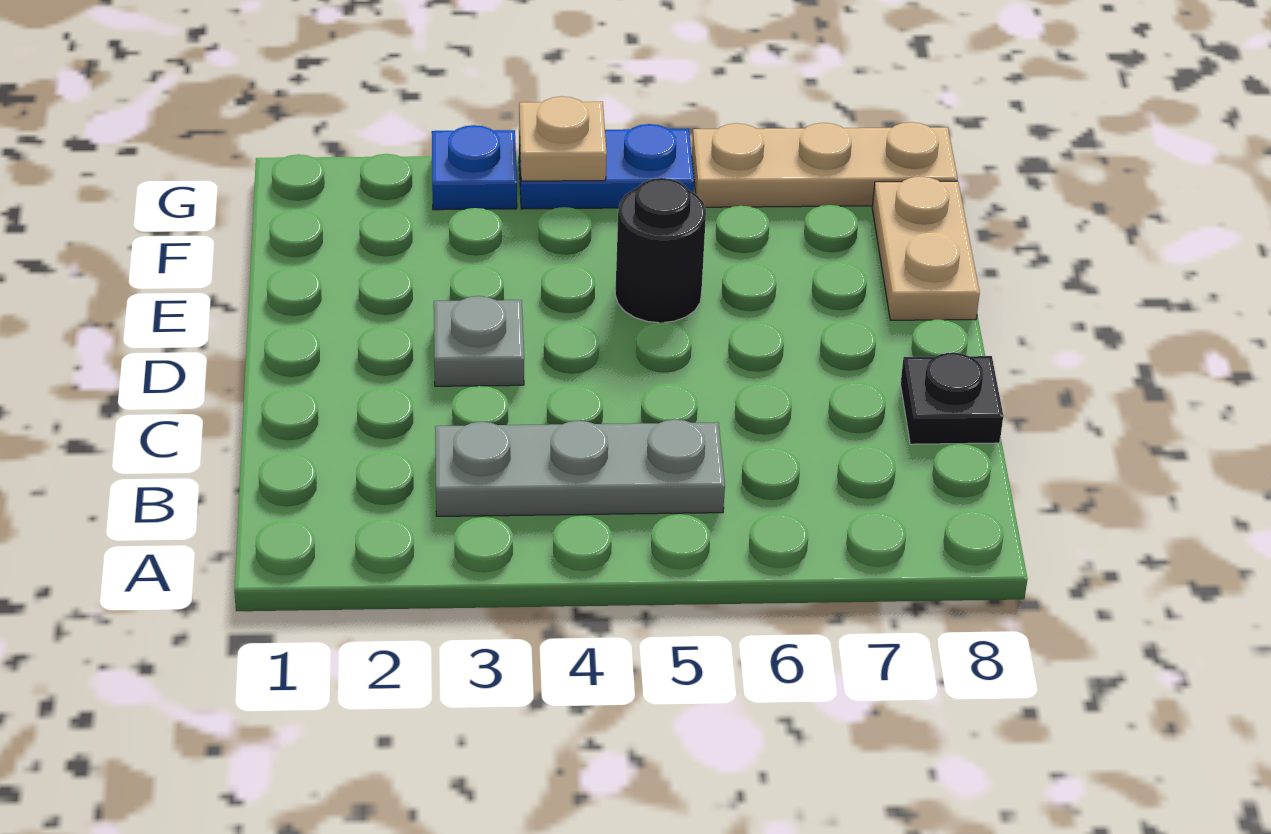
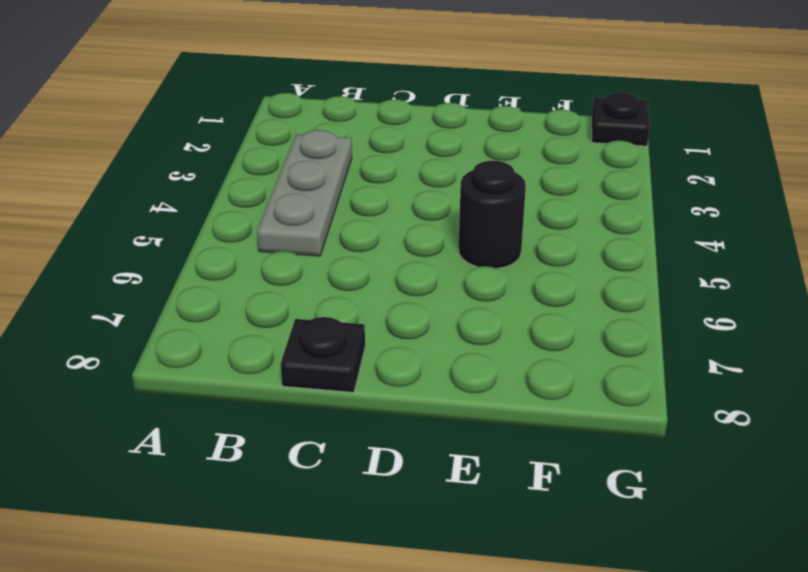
black plate G1 level 1 -> none
none -> grey plate D3 level 1
none -> tan plate E8:F8 level 1

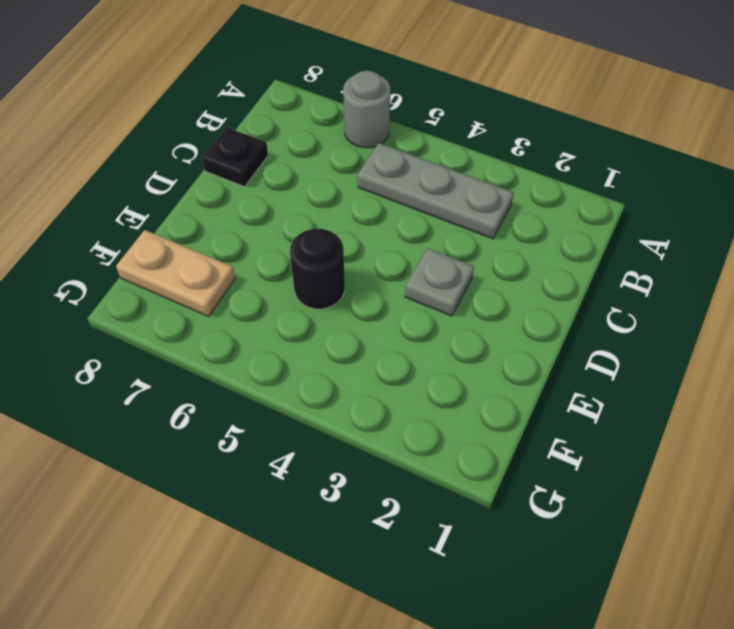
grey round brick A6 level 1 -> none
tan plate F7:F8 level 1 -> tan plate E8:F8 level 1
none -> blue plate G3 level 1
none -> blue plate G4:G5 level 1

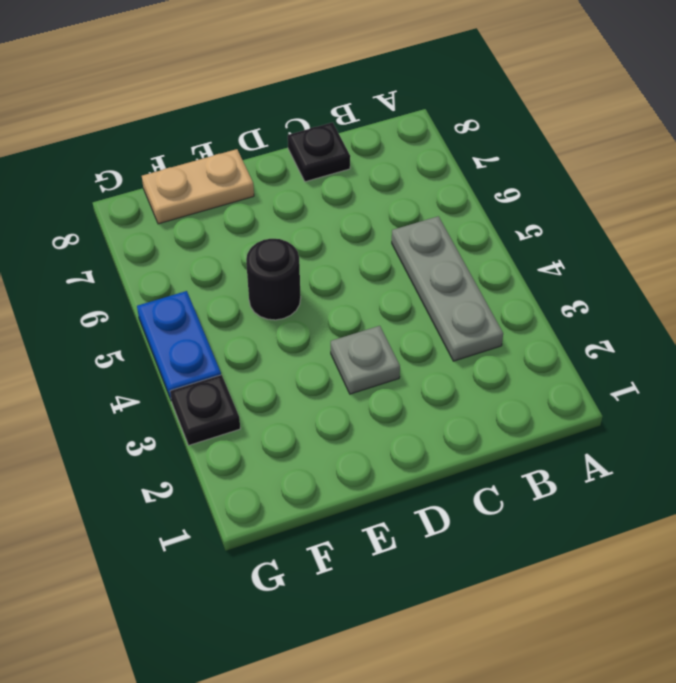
black plate G3 level 1 -> blue plate G3 level 1
none -> tan plate G6:G8 level 1
none -> tan plate G4 level 2

